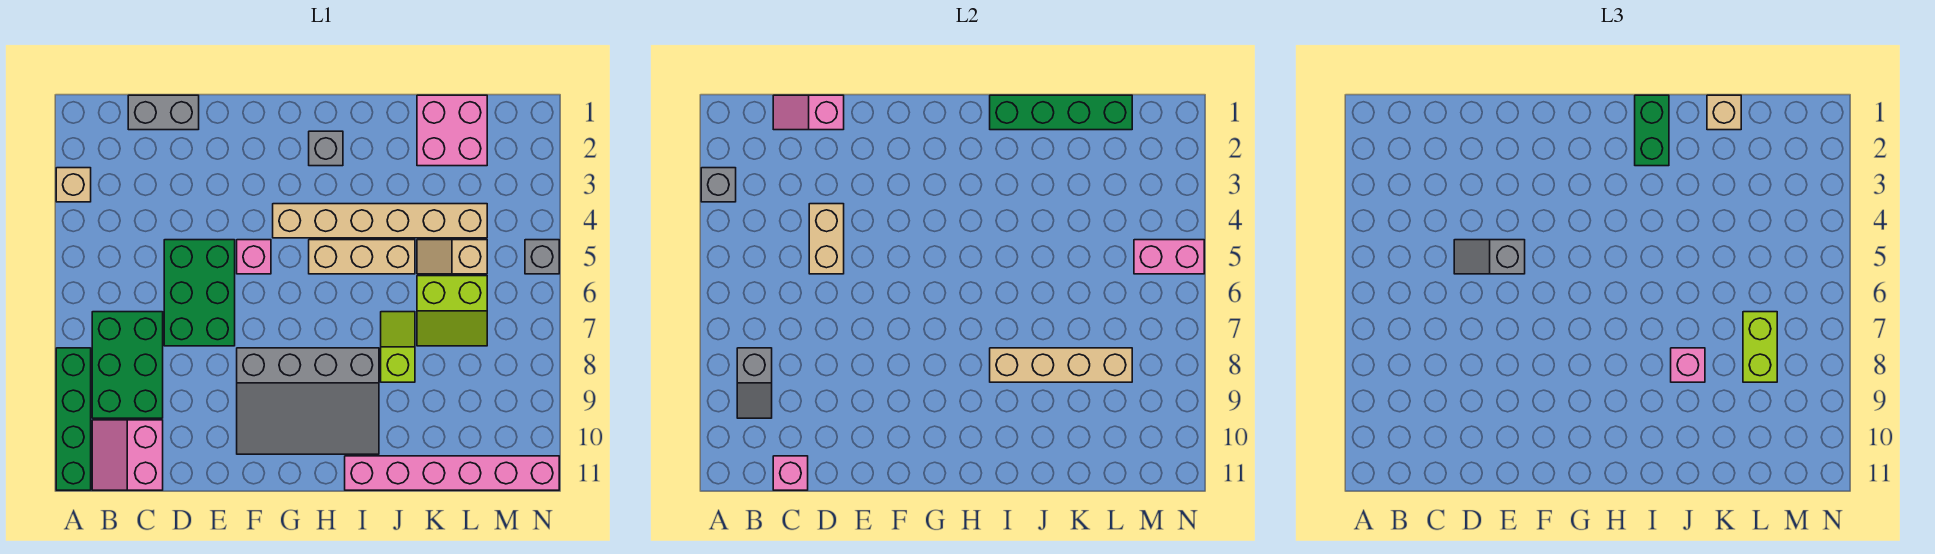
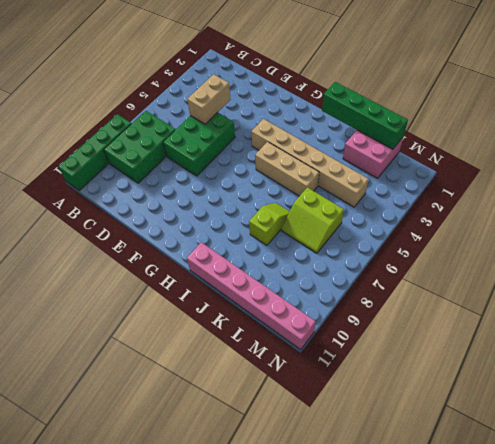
none -> tan brick A3 level 1
none -> pink slope B10:C11 level 1 top C
none -> grey brick C1:D1 level 1
none -> pink brick F5 level 1

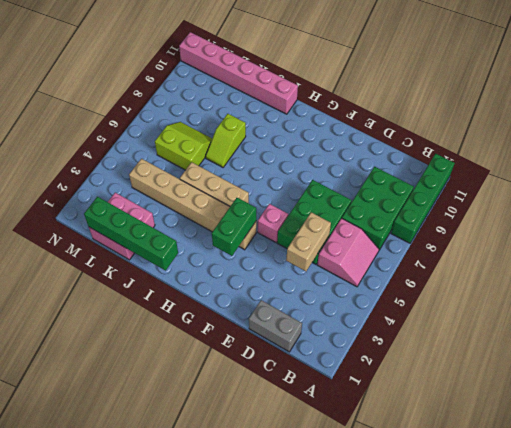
pink slope B5:C6 level 1 top C -> pink slope B10:C11 level 1 top C
green brick G3:G4 level 2 -> green brick I1:I2 level 3
none -> tan brick A3 level 1
none -> grey slope F8:I10 level 1 top 8
none -> grey brick H2 level 1
none -> tan slope K5:L5 level 1 top L

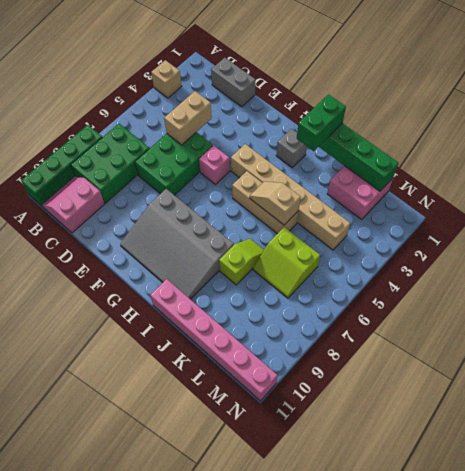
tan slope I5:J5 level 2 top J -> tan slope K5:L5 level 1 top L
none -> grey brick N5 level 1
none -> grey brick A3 level 2
none -> grey slope B8:B9 level 2 top 8
none -> pink slope C1:D1 level 2 top D

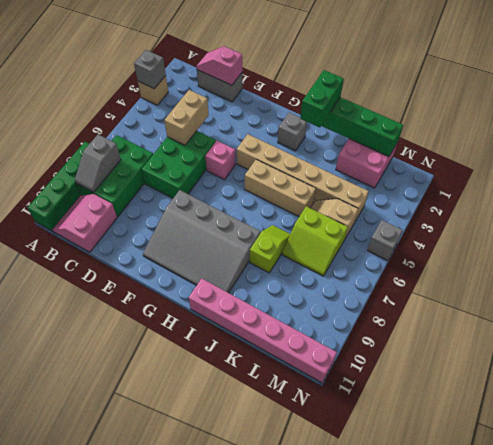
none -> pink brick C11 level 2
none -> tan brick I8:L8 level 2
none -> pink brick M5:N5 level 2
none -> grey slope D5:E5 level 3 top E

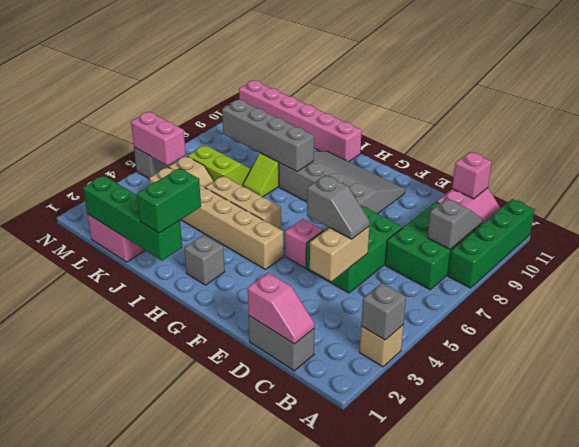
grey brick I8:L8 level 2 -> tan brick I8:L8 level 2
none -> pink brick J8 level 3
none -> tan brick K1 level 3
none -> lime brick L7:L8 level 3

